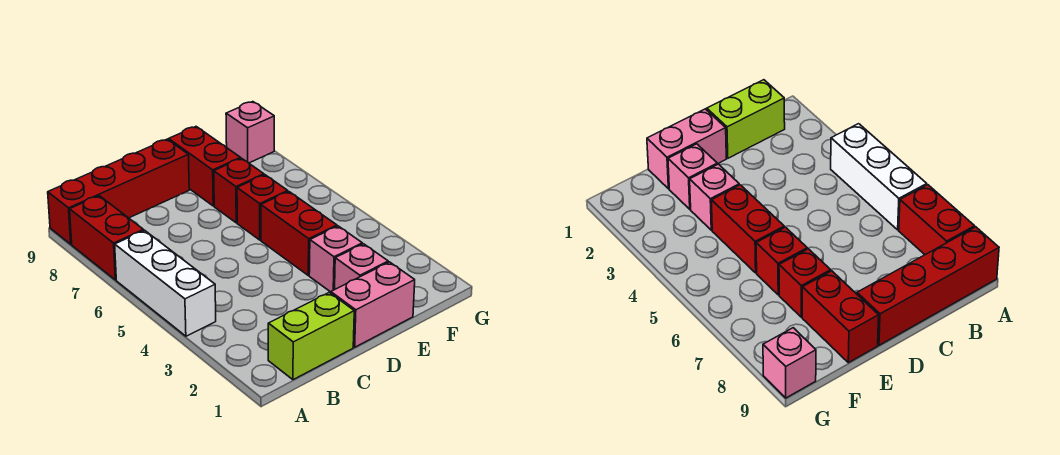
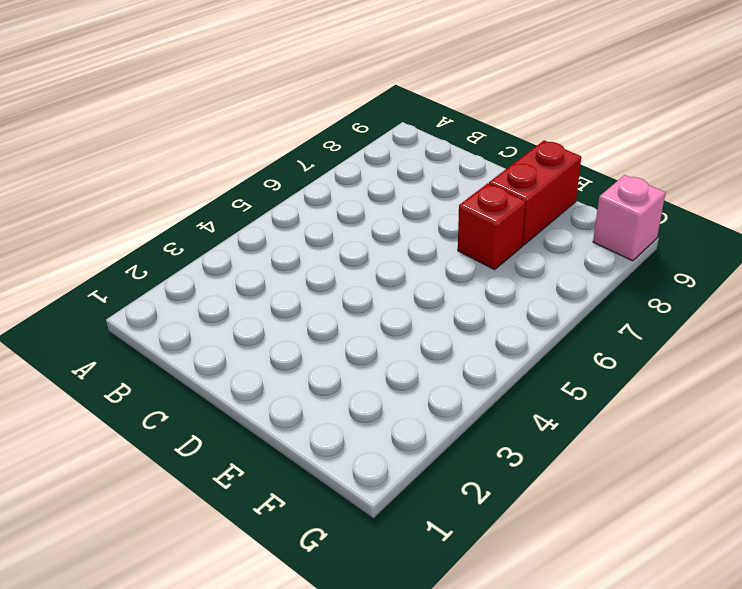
none -> white brick A4:A6 level 1
none -> red brick A7:A8 level 1
none -> red brick A9:D9 level 1

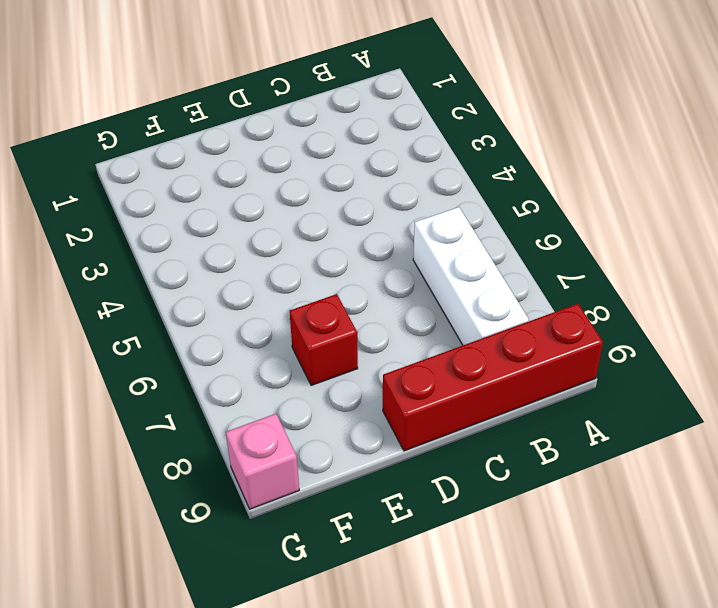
white brick B6:B8 level 1 -> white brick A4:A6 level 1
none -> red brick A7:A8 level 1
none -> lime brick B1:C1 level 1
none -> pink brick D1:E1 level 1

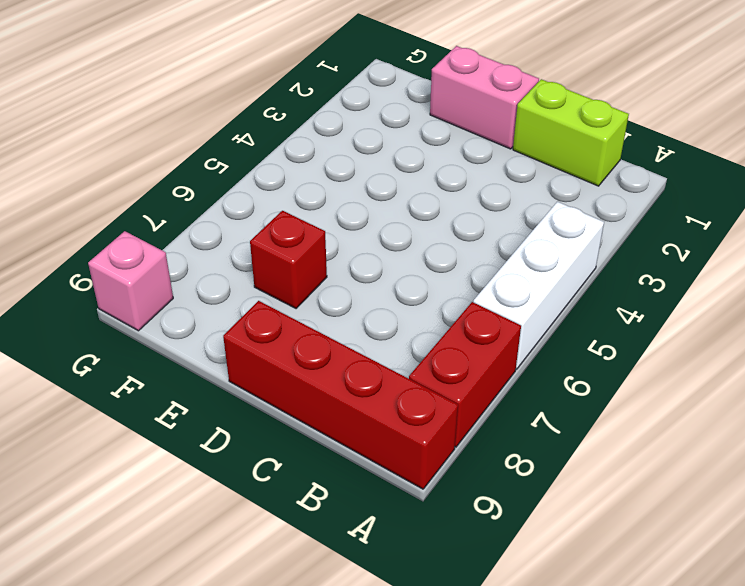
none -> pink brick E2 level 1
none -> pink brick E3 level 1
none -> red brick E4:E5 level 1

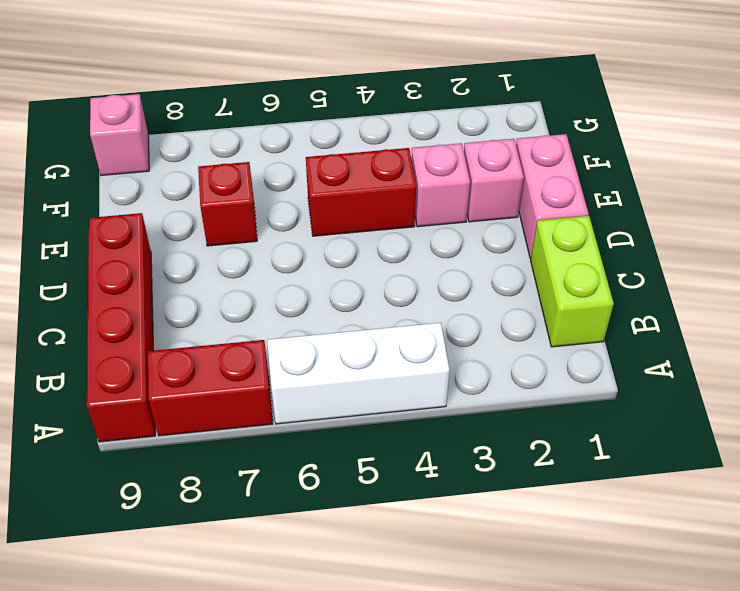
none -> red brick E6 level 1
none -> red brick E8:E9 level 1

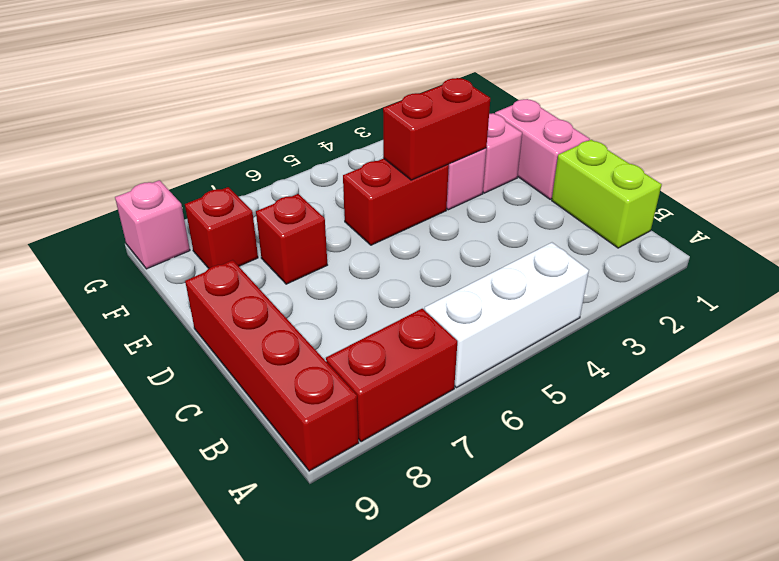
red brick E3:E4 level 2 -> red brick E8:E9 level 1
red brick F8 level 1 -> red brick E6 level 1

